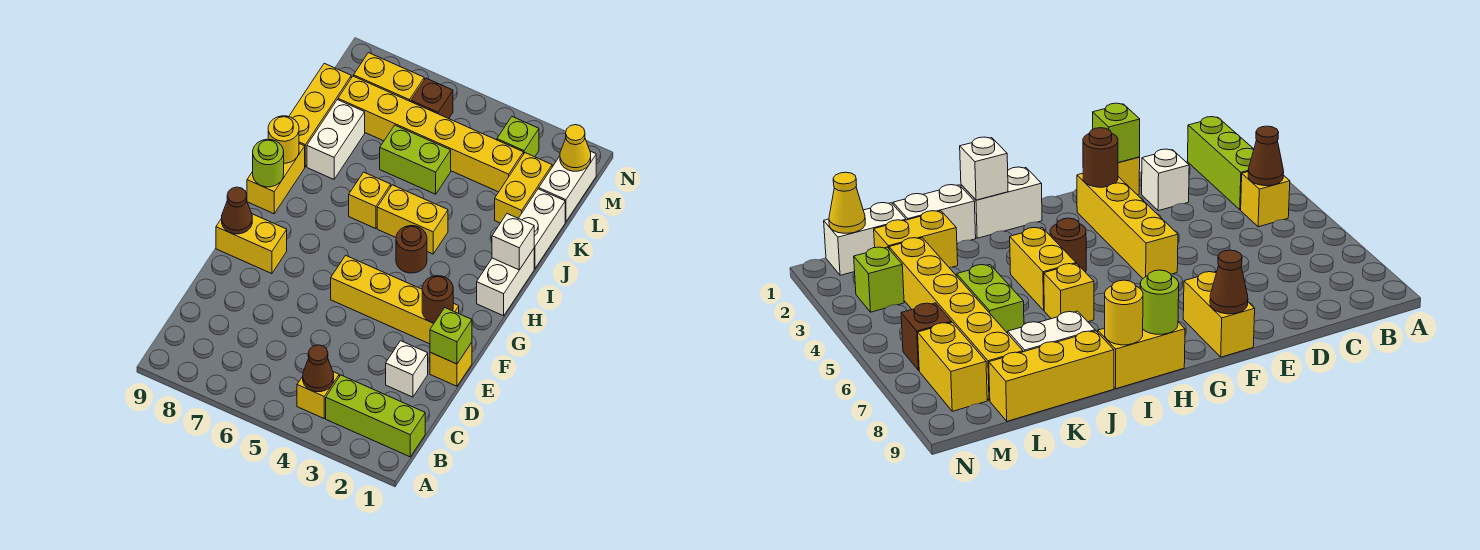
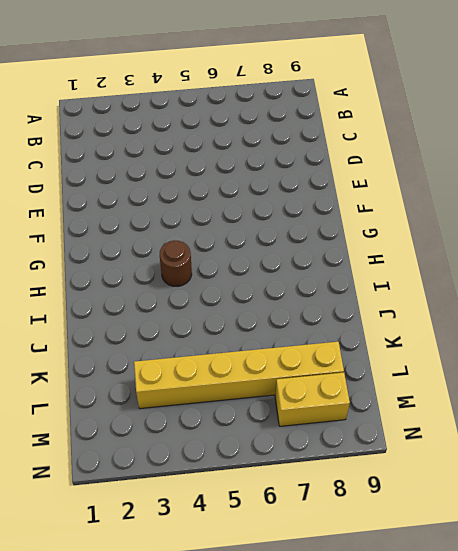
none -> lime brick B1:B3 level 1
none -> yellow brick B4 level 1
none -> white brick D2 level 1

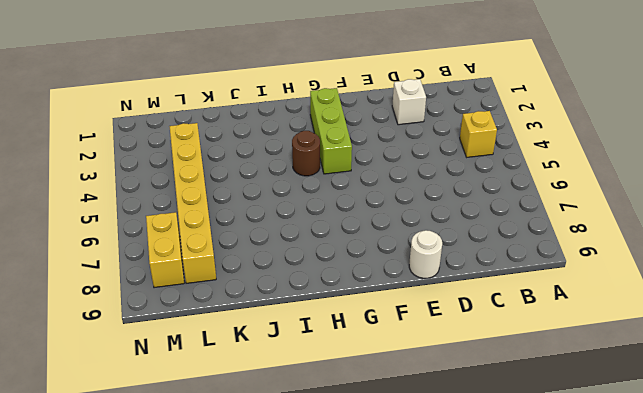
white round brick E9 level 1 -> none
lime brick G2:G4 level 1 -> lime brick B1:B3 level 1
none -> yellow brick E1 level 1
none -> yellow brick F2:F5 level 1
none -> yellow brick F8:F9 level 1

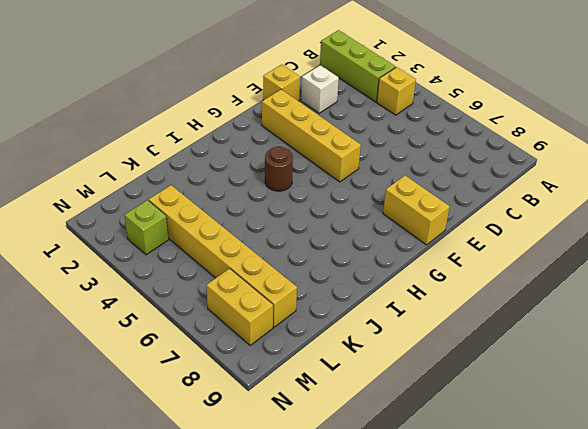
none -> white brick H1:I1 level 1
none -> yellow brick H9:I9 level 1
none -> yellow brick I4:I5 level 1

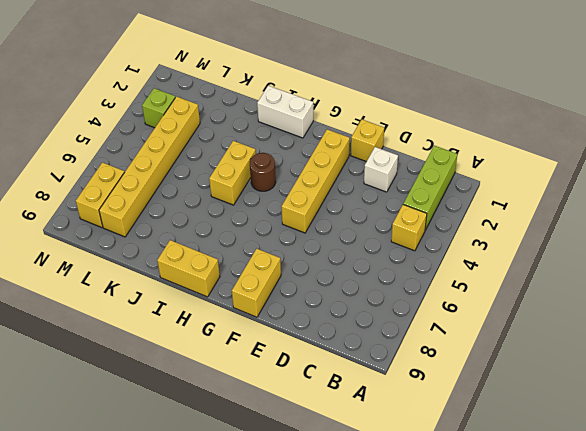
none -> yellow brick I6 level 1
none -> white brick J1:K1 level 1
none -> white brick J8:K8 level 1

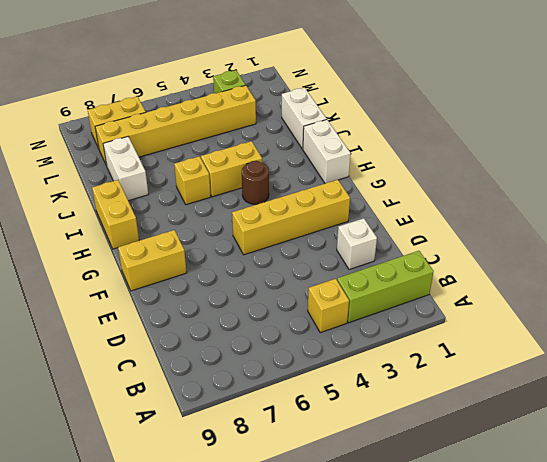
none -> yellow brick E1 level 1
none -> yellow brick J9:L9 level 1
none -> yellow brick K2:L2 level 1

